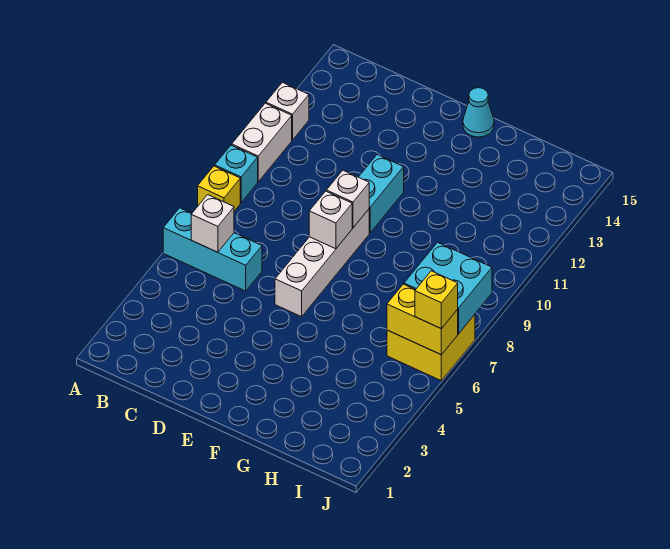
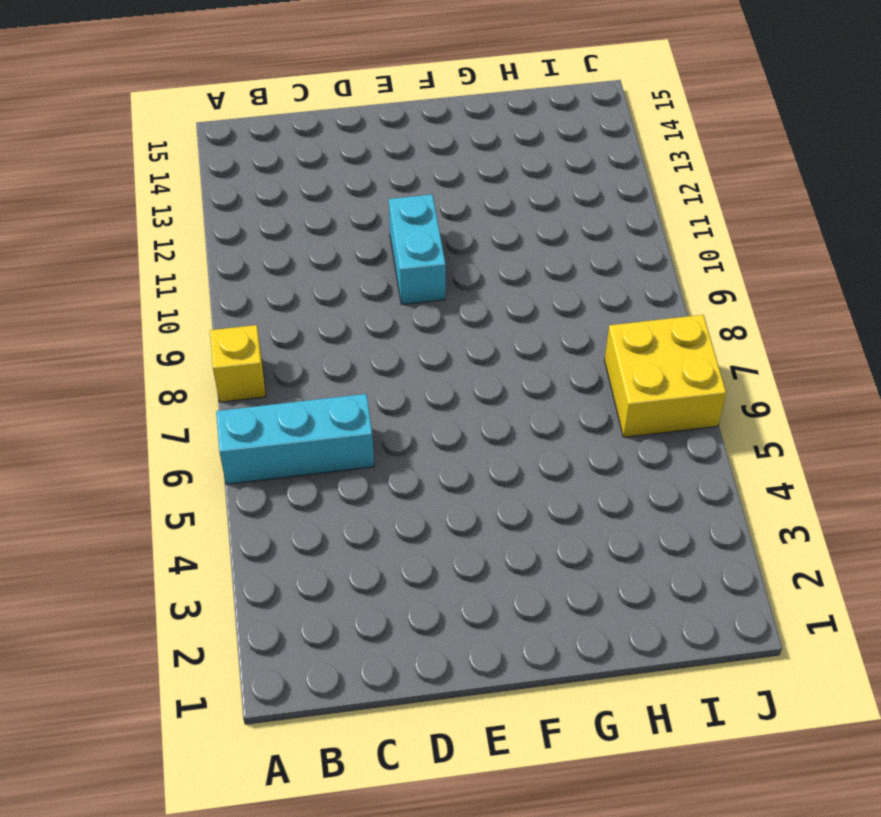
none -> cyan brick A9 level 1
none -> white brick A10:A11 level 1
none -> white brick A12 level 1

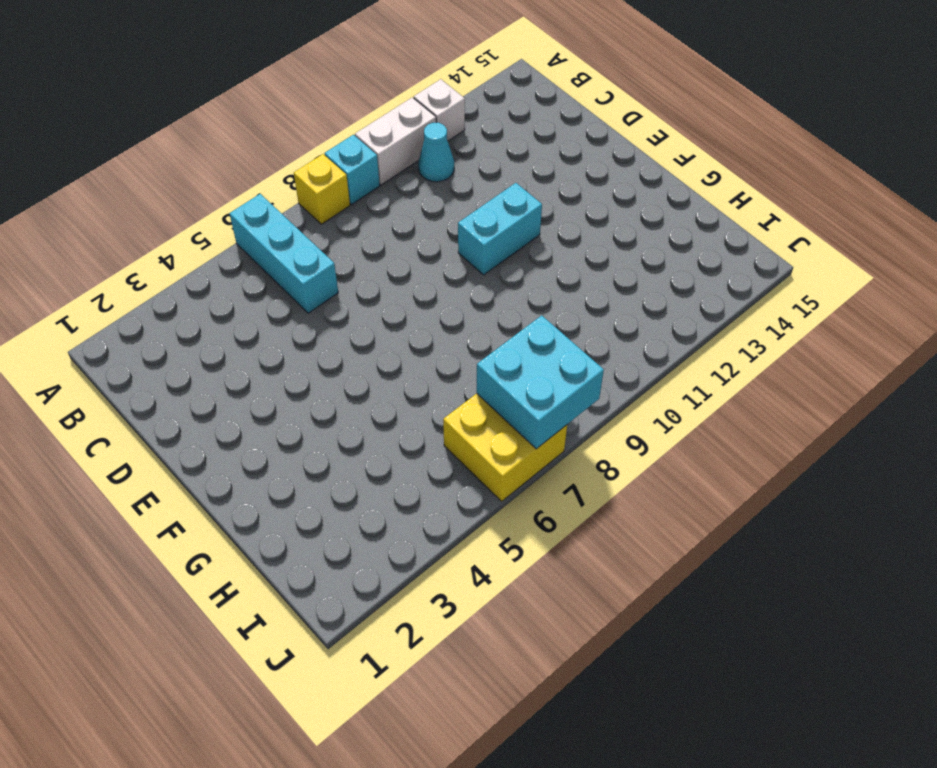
cyan cone B11 level 1 -> cyan cone F15 level 1
none -> white brick E6:E9 level 1
none -> white brick B6 level 2
none -> white brick E8 level 2

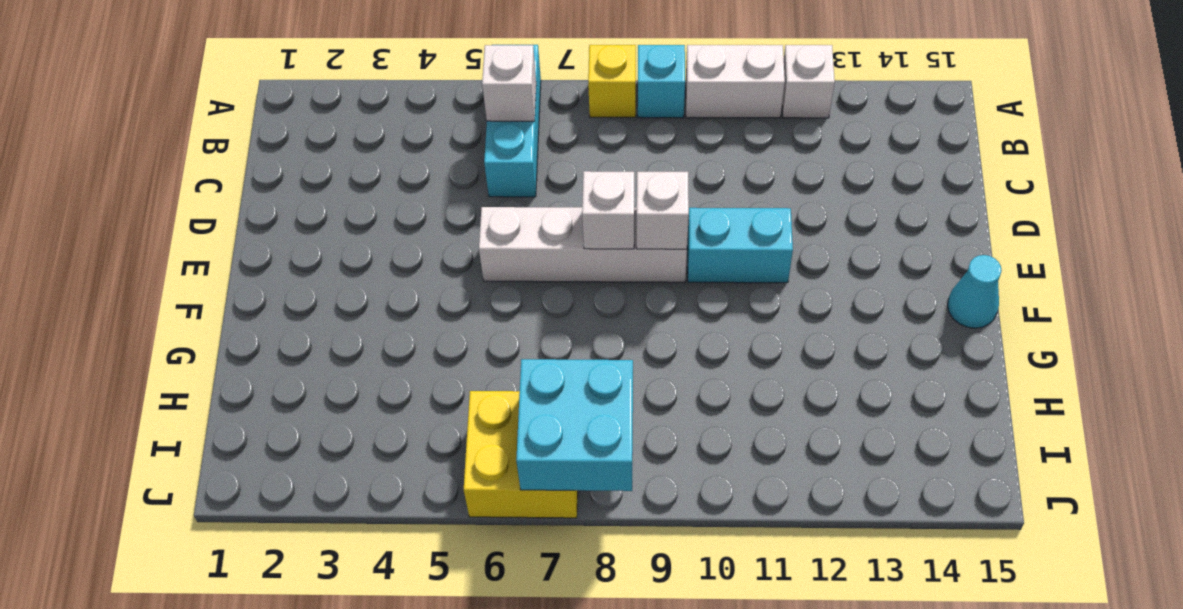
none -> yellow brick I6:J6 level 2
none -> yellow brick J6 level 3

